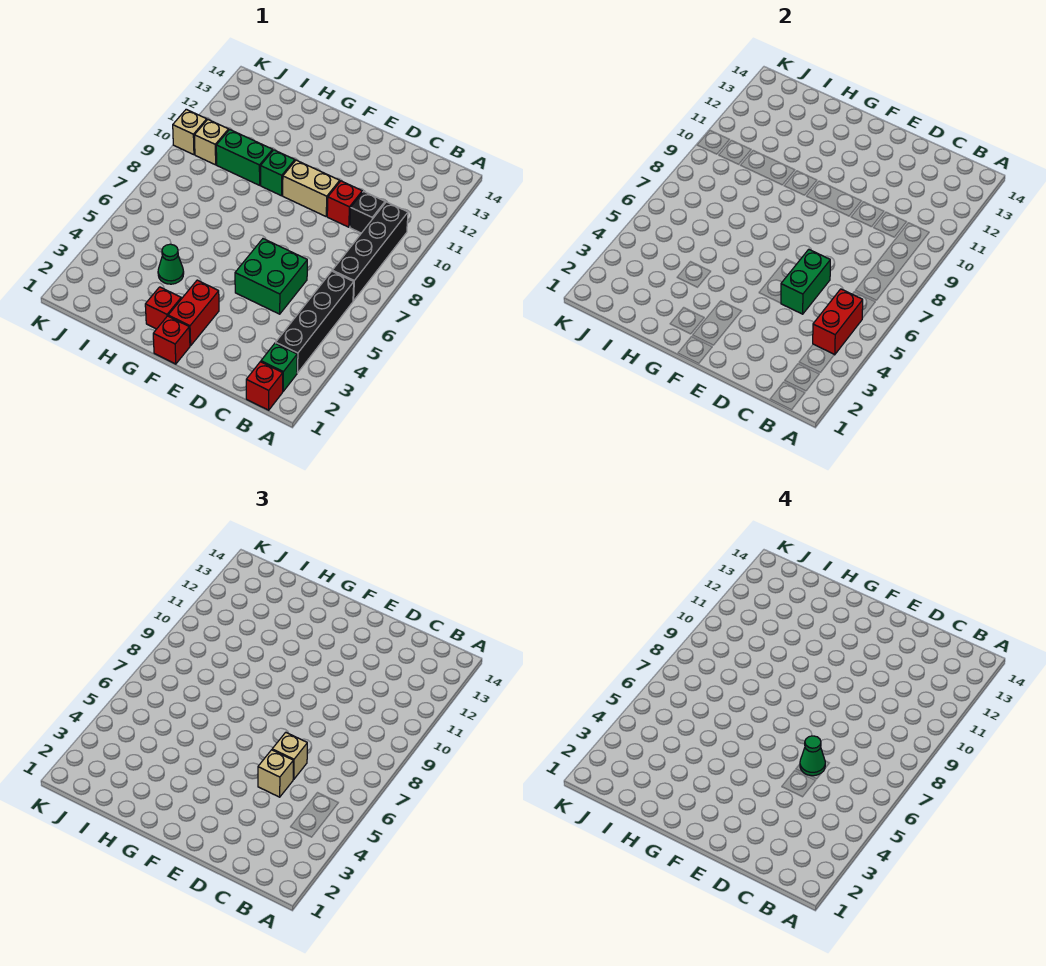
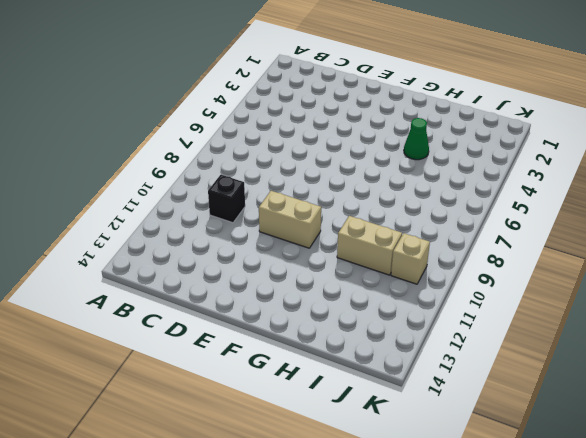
tan brick H10:I10 level 1 -> green brick H10:I10 level 1
none -> red brick B1 level 1
none -> green brick B2 level 1
none -> black brick B3:B6 level 1

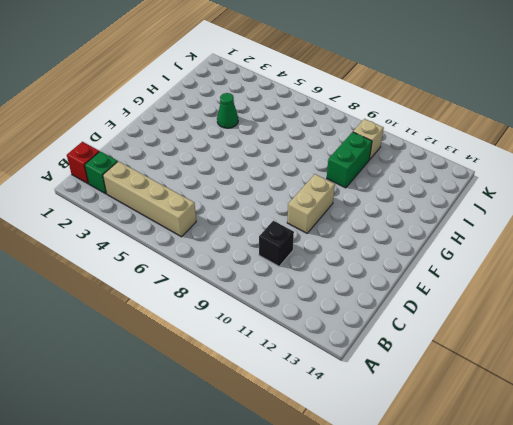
tan brick B3:B6 level 1 -> black brick B3:B6 level 1
none -> black brick B7:B10 level 1
none -> green brick D5:E6 level 1
none -> red brick D10 level 1

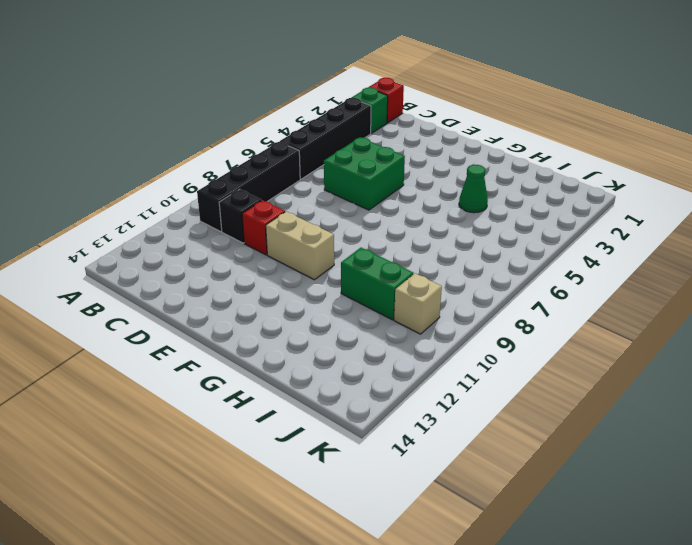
none -> red brick F1 level 1
none -> red brick F2:F3 level 1
none -> red brick G2 level 1

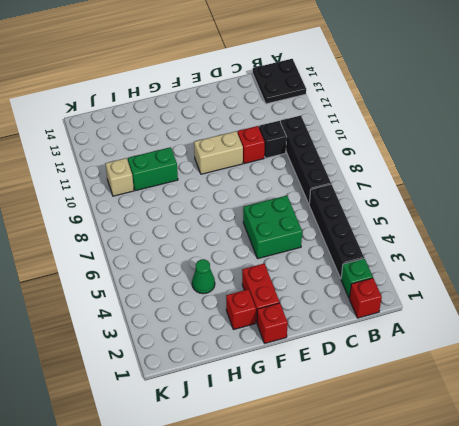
black plate A13:B14 level 1 -> none
none -> green brick G10 level 1
none -> tan brick K10 level 1
none -> red brick B4:B5 level 2

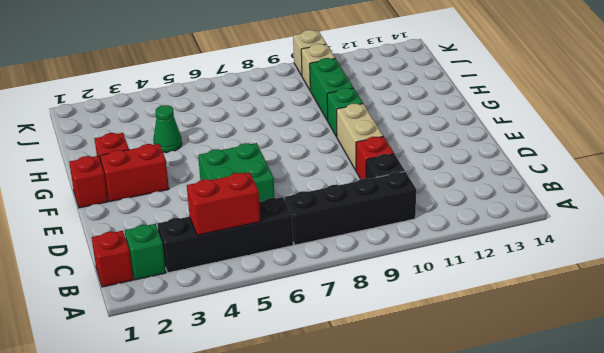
none -> green brick D5:D6 level 2
none -> tan brick D5 level 3
none -> tan brick D6 level 3

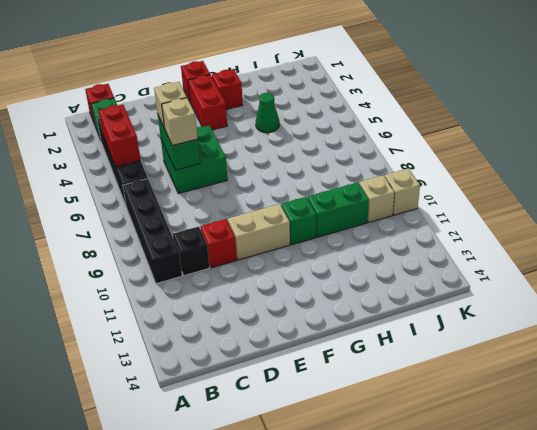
none -> green cone D6 level 4

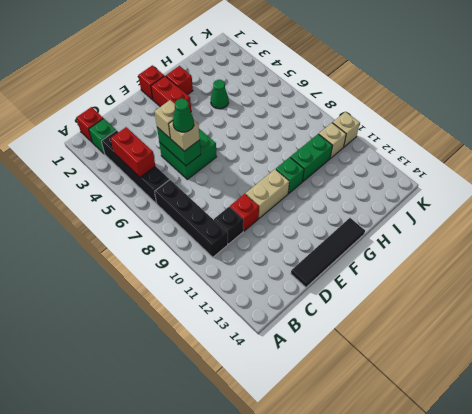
black tile D14:G14 level 1 -> none

